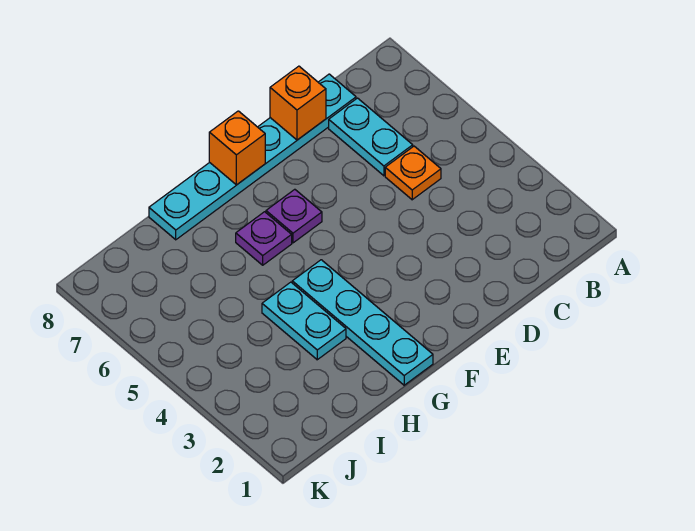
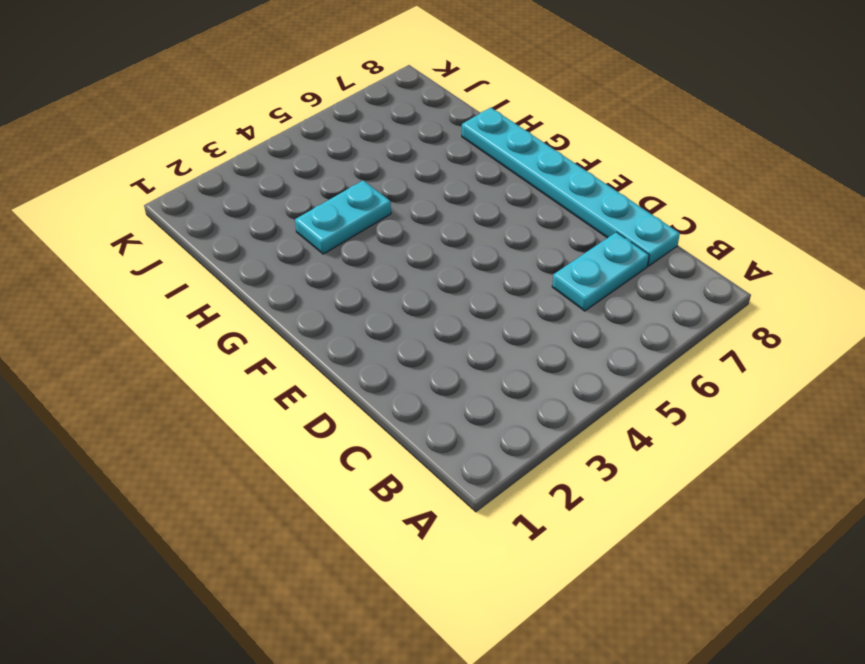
none -> orange plate C5 level 1
none -> purple plate F6 level 1

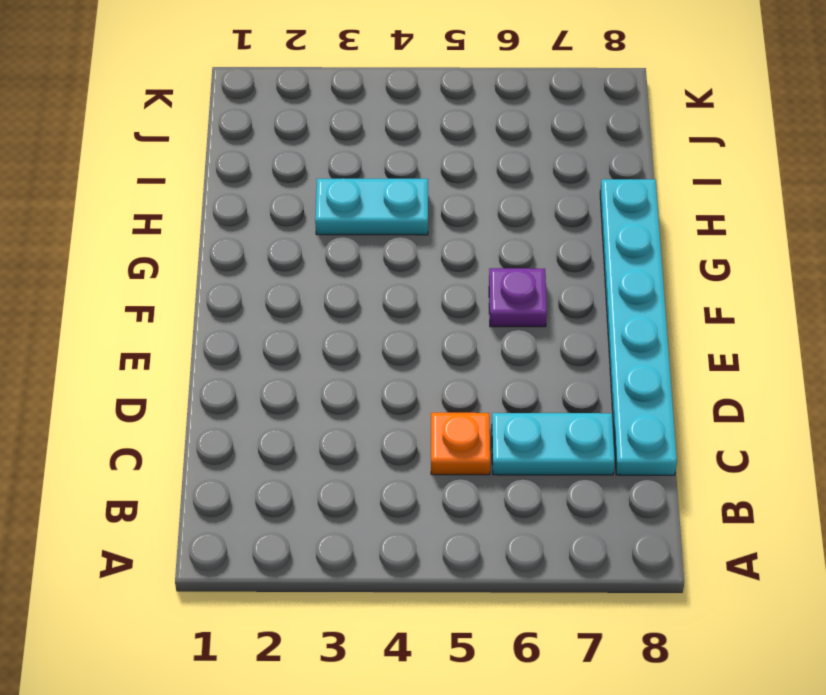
none -> cyan plate G1:G4 level 1
none -> purple plate G6 level 1

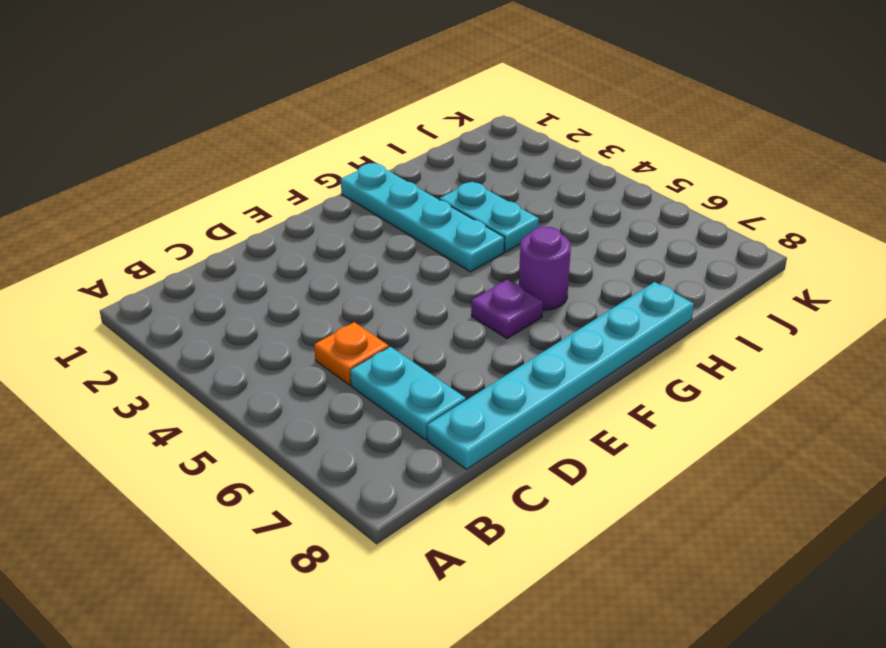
purple round brick G6 level 1 -> purple plate G6 level 1
none -> orange brick D8 level 2
none -> orange brick F8 level 2

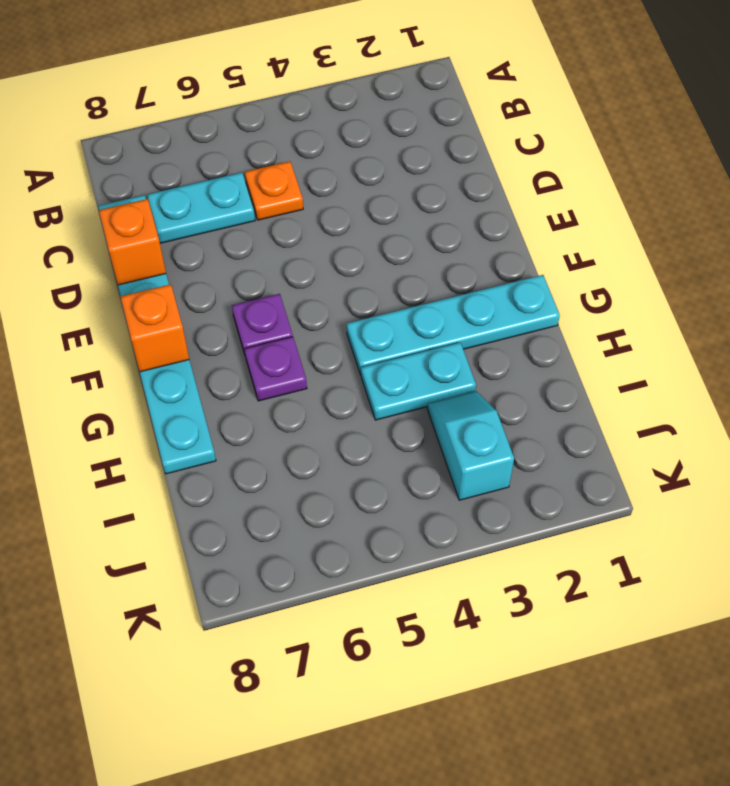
cyan slope I3:J3 level 1 top J -> none

